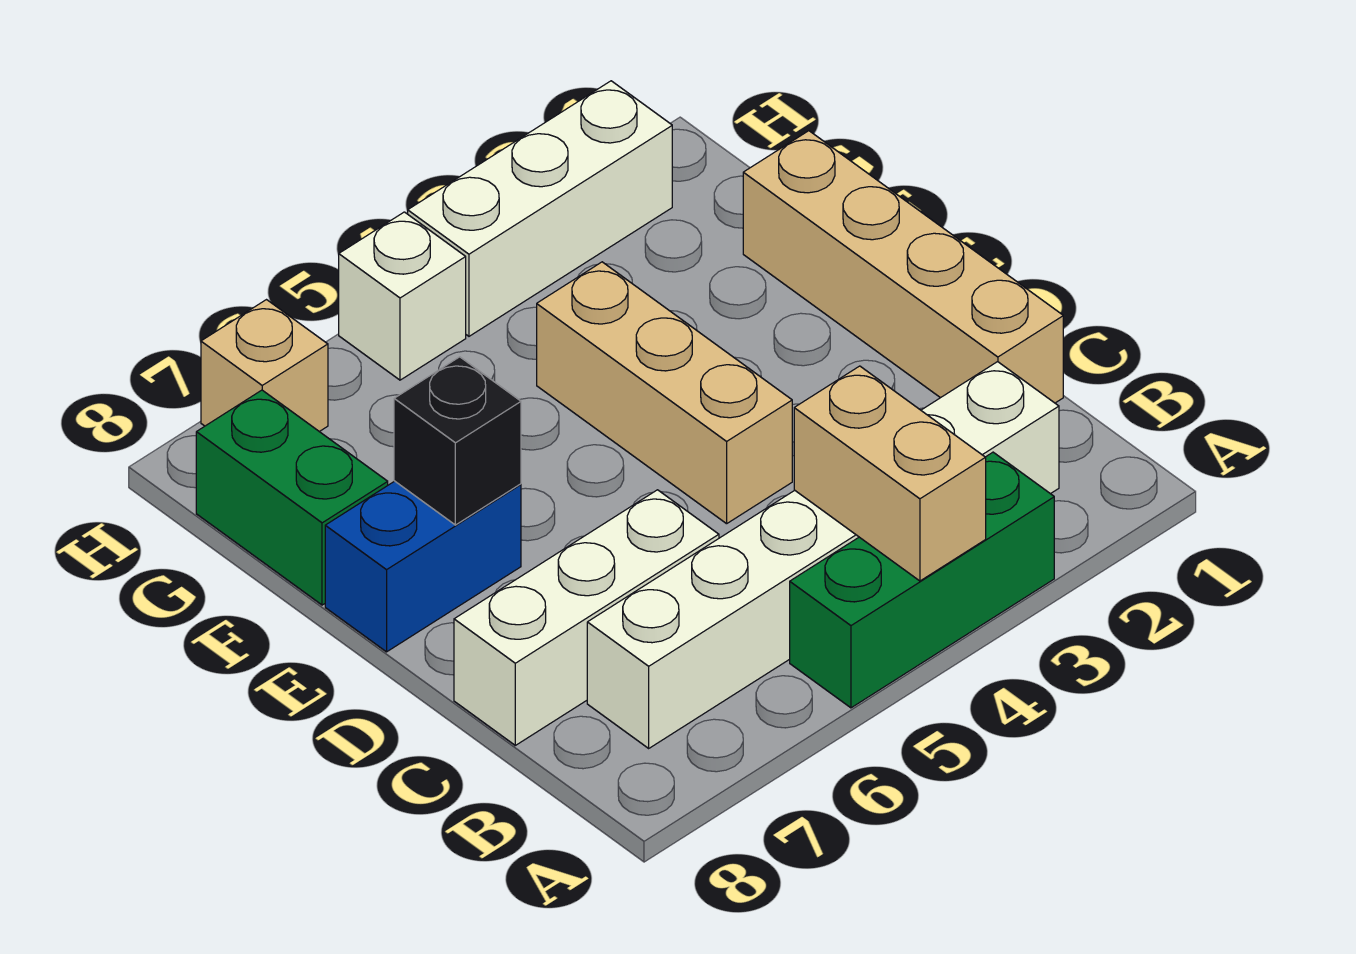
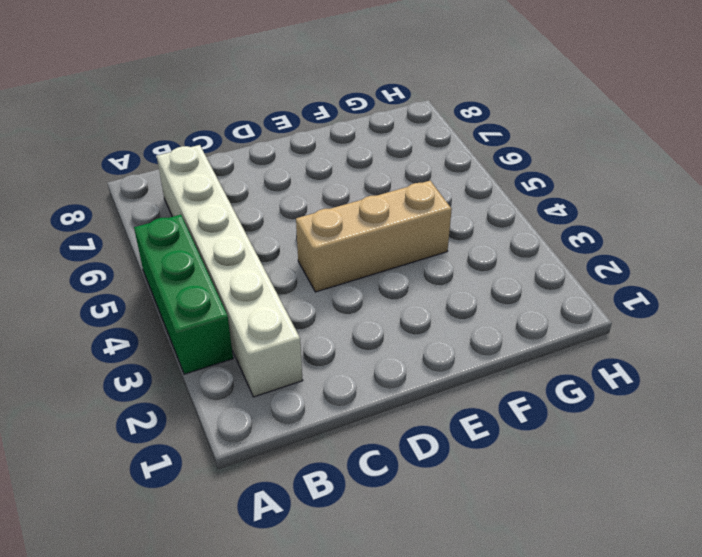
none -> tan brick C1:F1 level 1
none -> white brick C6:C8 level 1
none -> blue brick E7:E8 level 1

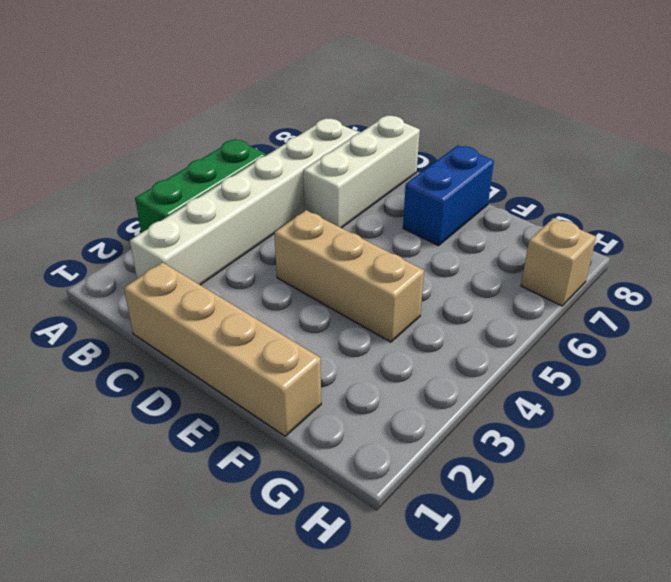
none -> green brick F8:G8 level 1
none -> white brick H2:H4 level 1
none -> white brick H5 level 1

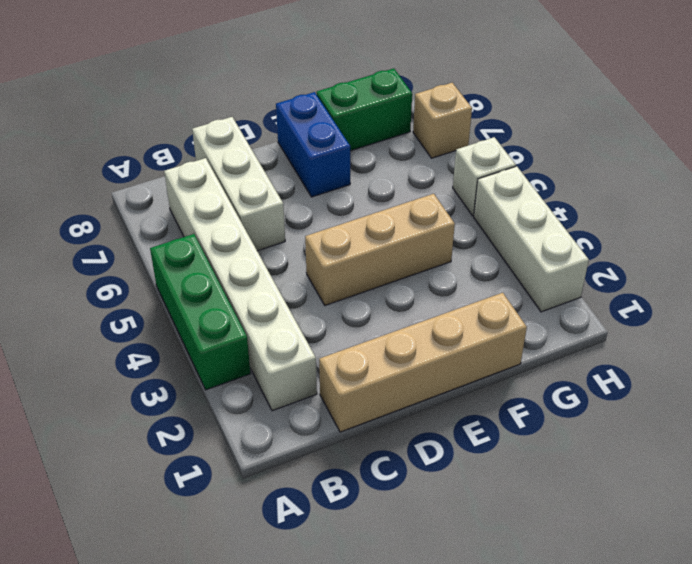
none -> tan brick A4:B4 level 2
none -> black brick E7 level 2

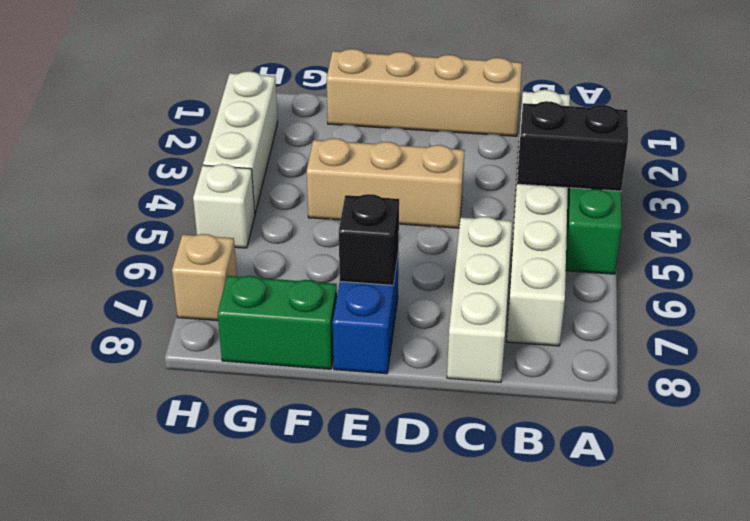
black brick A4:B4 level 2 -> tan brick A4:B4 level 2

